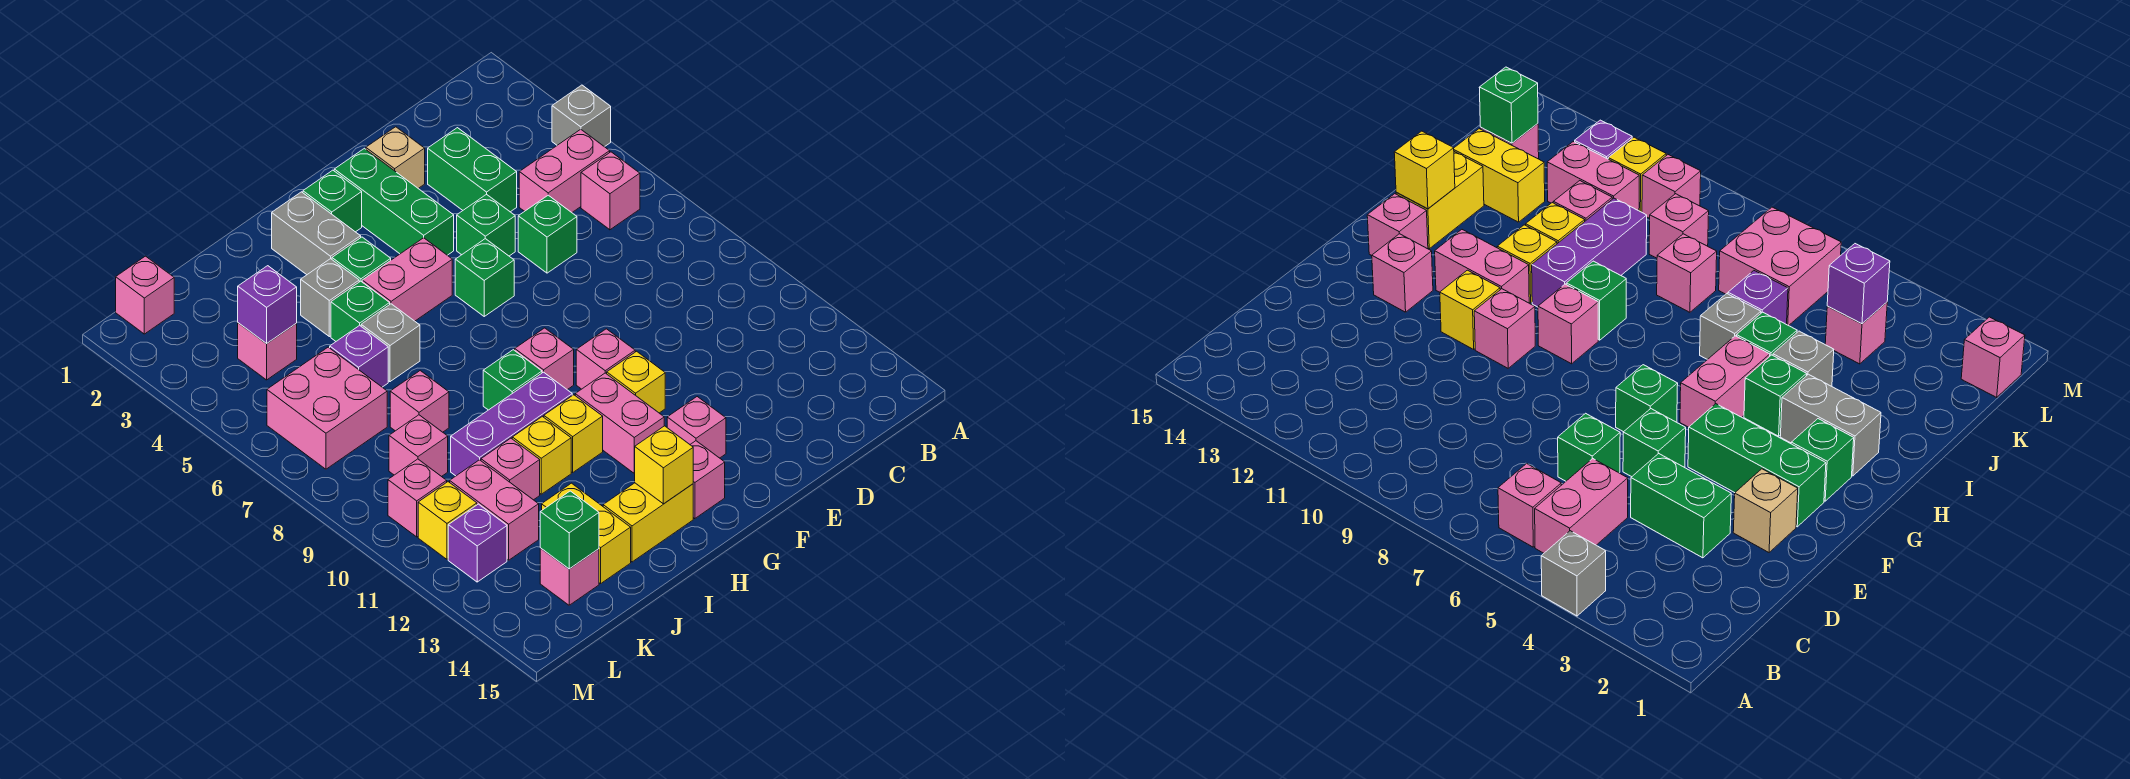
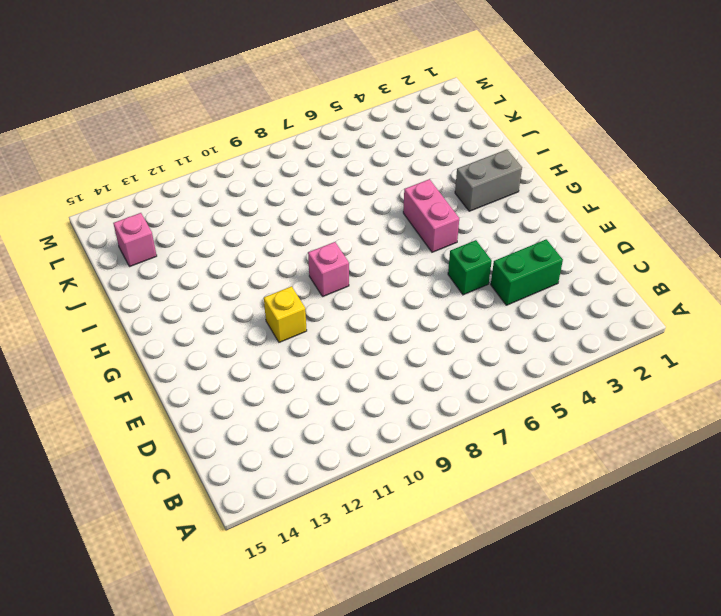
none -> grey brick A4 level 1
none -> pink brick B5:C5 level 1
none -> pink brick B6 level 1
none -> green brick D6 level 1

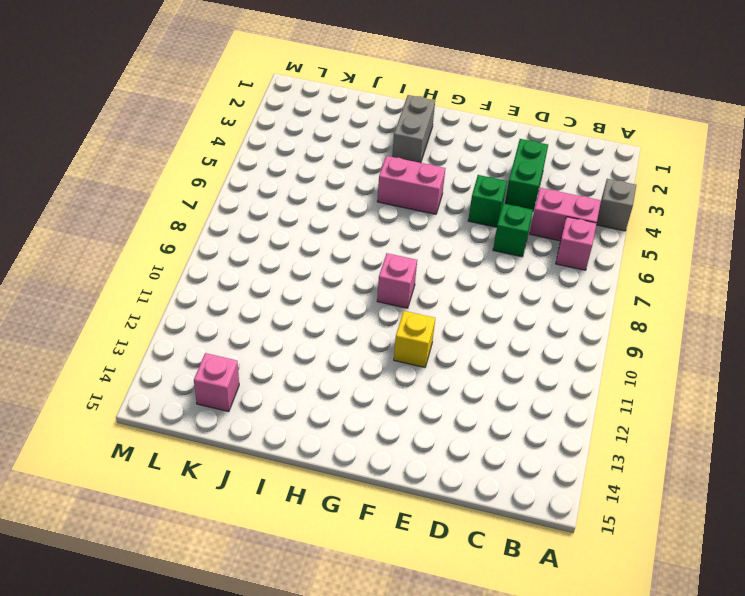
none -> tan brick E2 level 1
none -> green brick F2:F4 level 1
none -> green brick F6 level 1
none -> pink brick F10 level 1

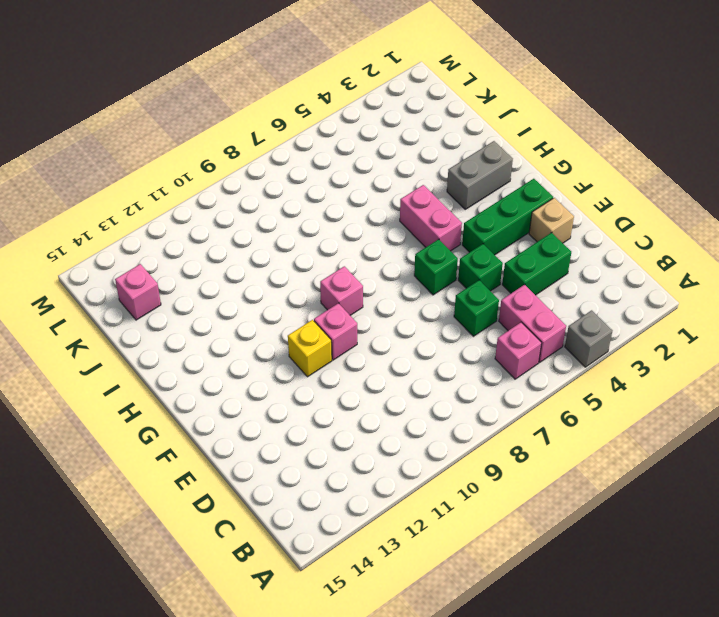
none -> pink brick F13 level 1
none -> green brick G2 level 1
none -> pink brick G11:G12 level 1
none -> pink brick G14 level 1

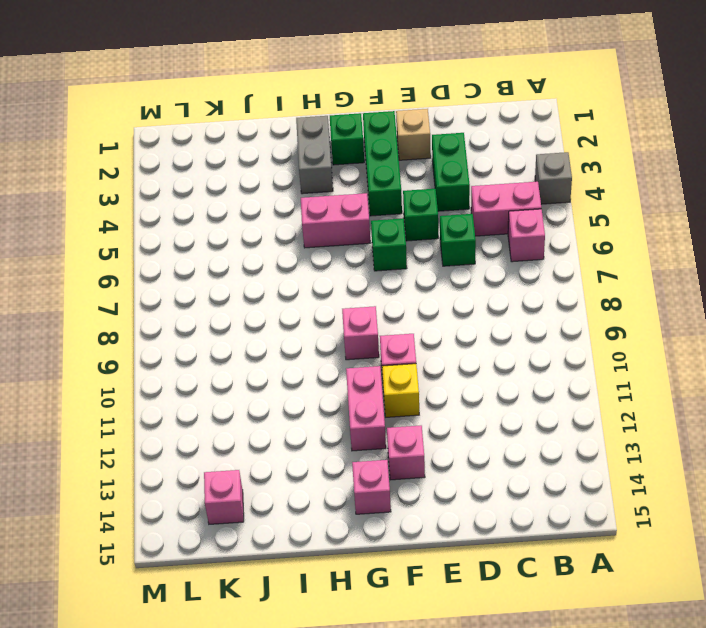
none -> green brick H4 level 1
none -> green brick H9 level 1
none -> purple brick H10:J10 level 1
none -> yellow brick H11 level 1

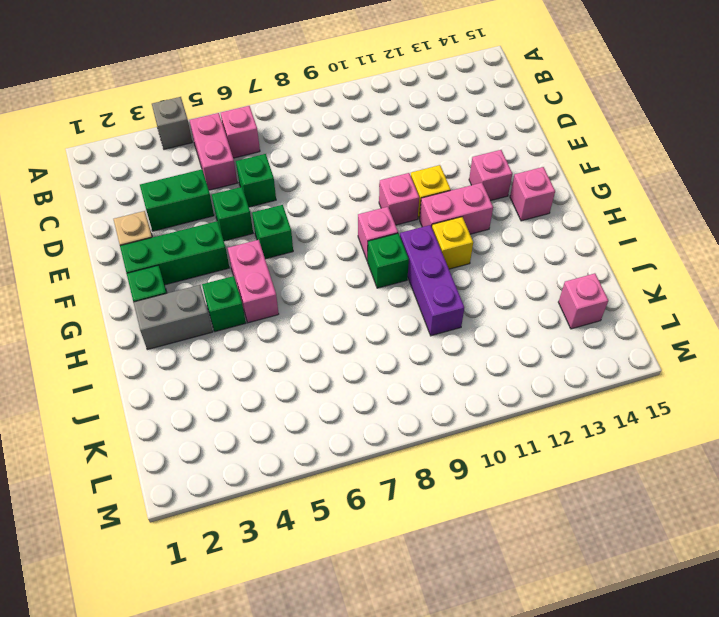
none -> yellow brick H14:I14 level 1
none -> grey brick I4 level 1
none -> green brick I5 level 1
none -> grey brick I6 level 1

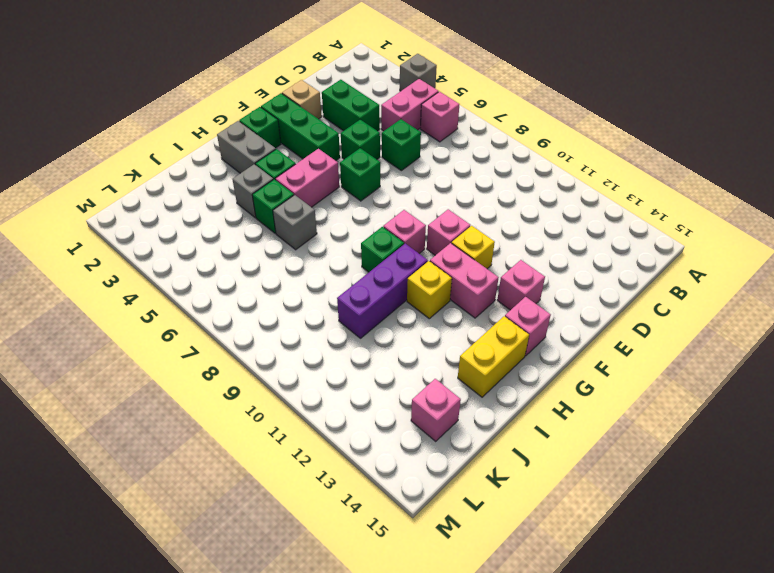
none -> yellow brick I11 level 1
none -> purple brick J6 level 1
none -> pink brick J8 level 1
none -> pink brick J11 level 1

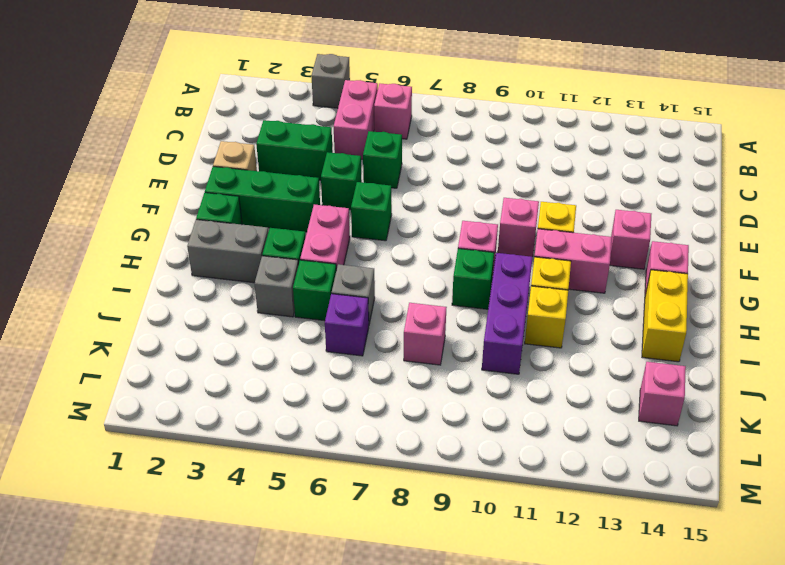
none -> pink brick J11 level 1
none -> yellow brick J13:J14 level 1
none -> pink brick K4 level 1
none -> pink brick K6:L7 level 1

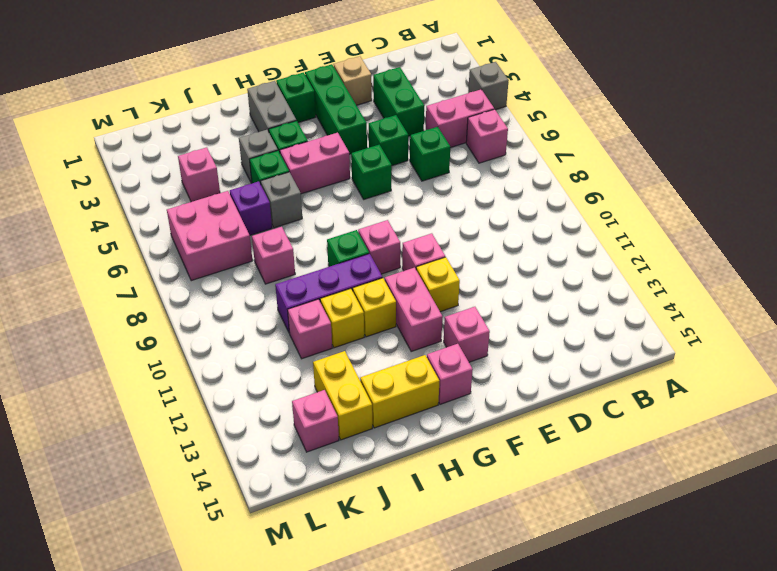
none -> pink brick K9 level 1
none -> pink brick K11:K12 level 1
none -> pink brick L1 level 1
none -> pink brick L10 level 1

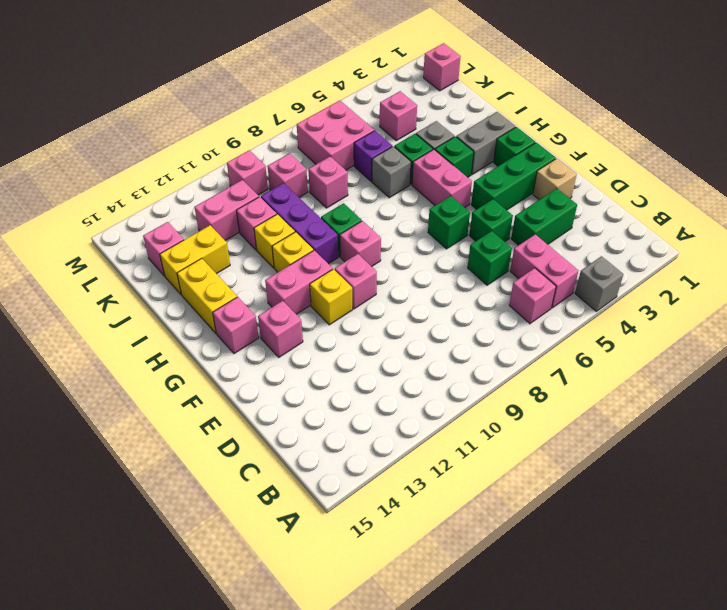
none -> yellow brick L11 level 1
none -> purple brick L12 level 1
none -> yellow brick H14 level 2
none -> purple brick K4 level 2

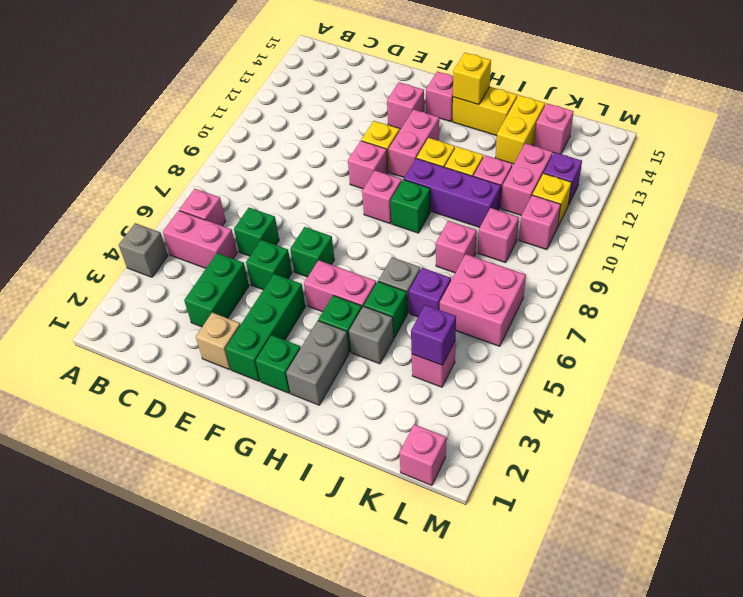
none -> green brick K14 level 2

